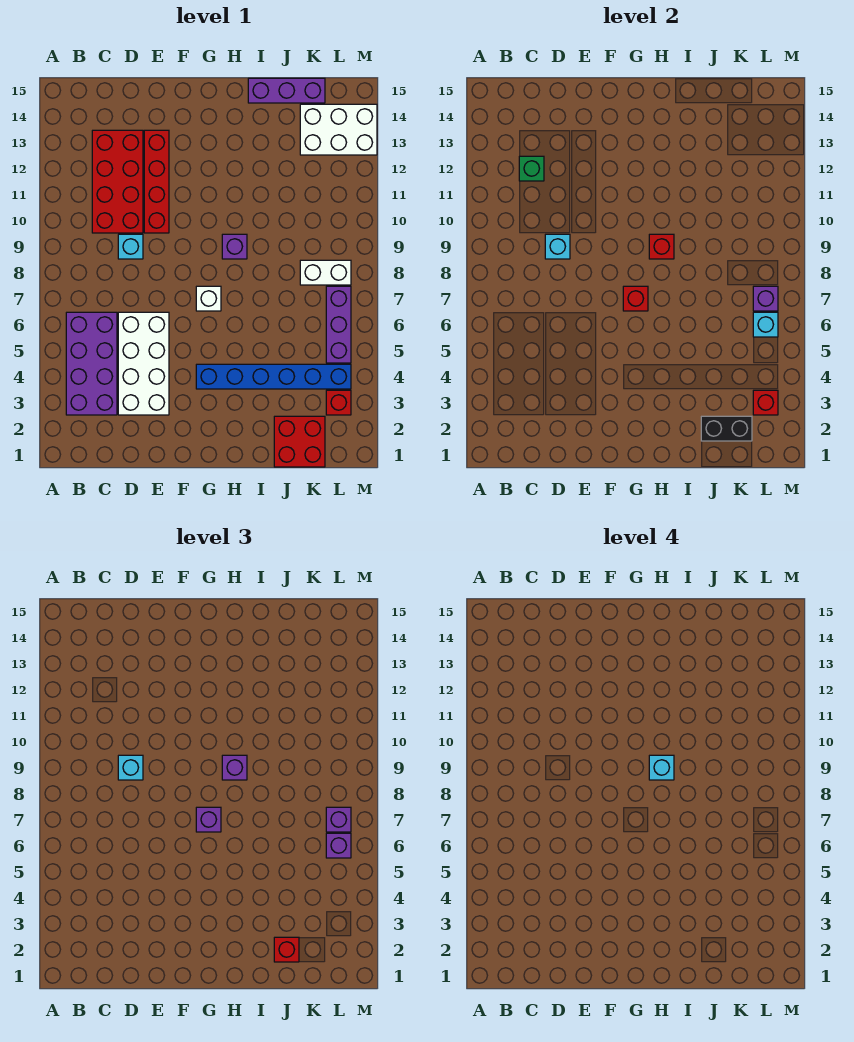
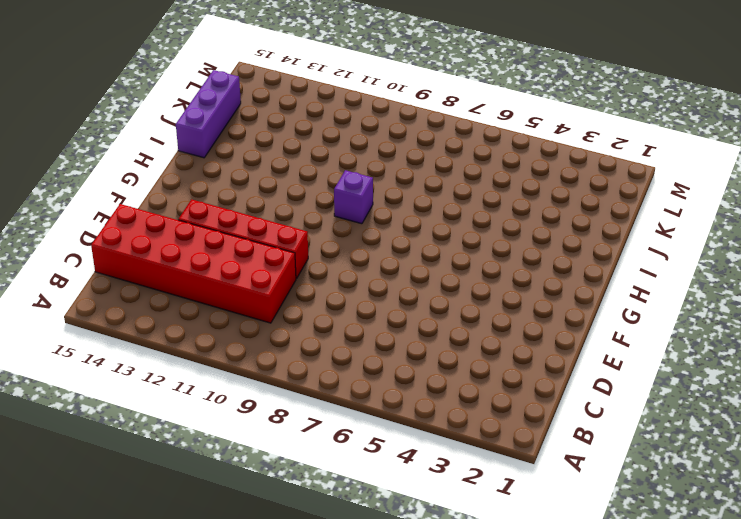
red brick C10:D15 level 1 -> red brick C10:D13 level 1
none -> purple brick B3:C6 level 1
none -> white brick D3:E6 level 1
none -> cyan brick D9 level 1

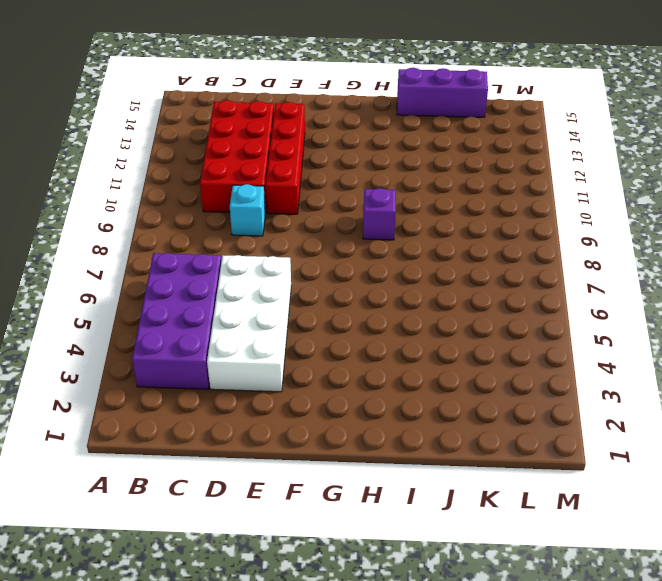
none -> blue brick G4:L4 level 1
none -> white brick G7 level 1
none -> red brick J1:K2 level 1

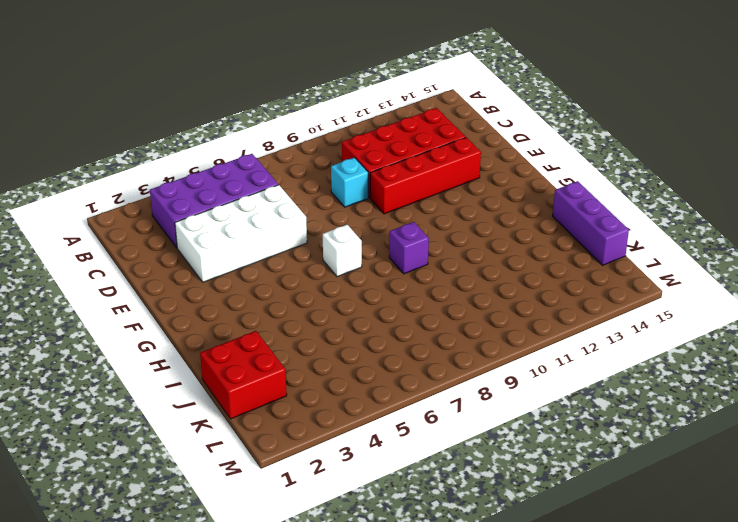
none -> blue brick G4:L4 level 1
none -> white brick K8:L8 level 1
none -> white brick K13:M14 level 1

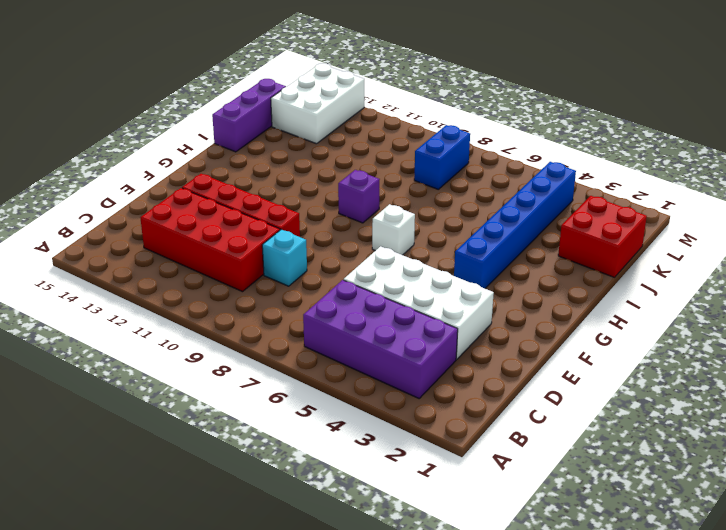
blue brick K8:L8 level 1 -> white brick K8:L8 level 1
none -> red brick L3 level 1
none -> purple brick L5:L7 level 1
none -> green brick C12 level 2

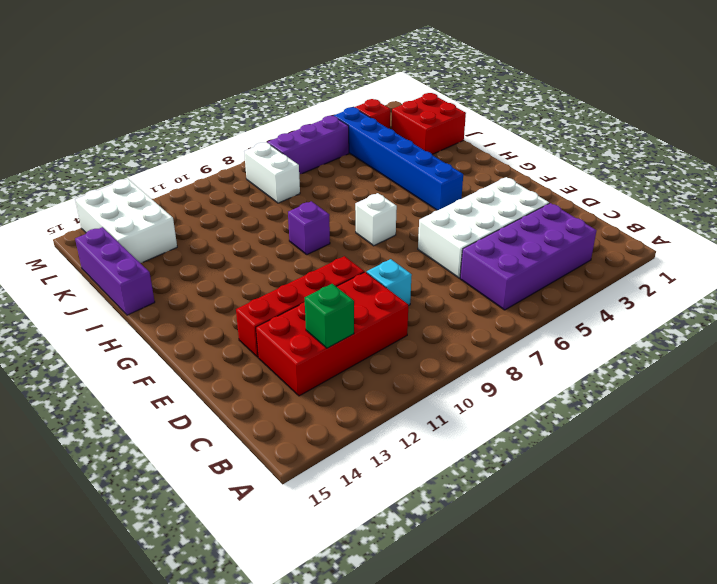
none -> cyan brick D9 level 2
none -> red brick G7 level 2
none -> red brick H9 level 2

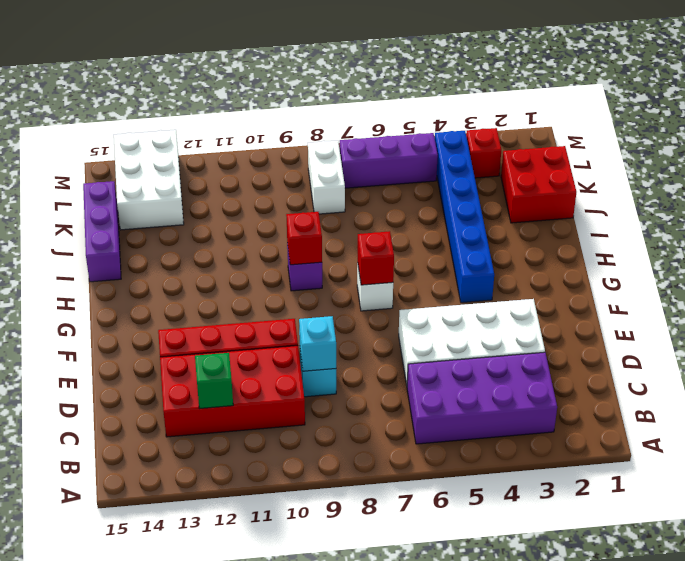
none -> black brick J2:K2 level 2
none -> red brick L3 level 2
none -> cyan brick L6 level 2

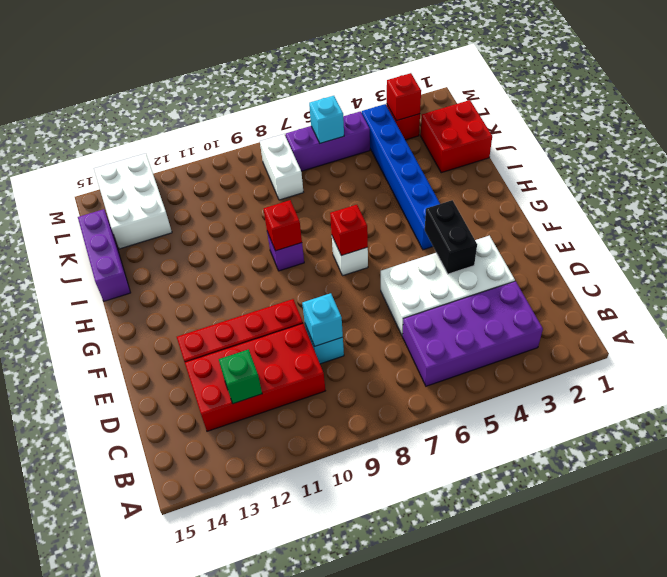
black brick E4:F4 level 2 -> black brick J2:K2 level 2
none -> purple brick L7 level 2
none -> cyan brick D9 level 3
none -> purple brick G7 level 3

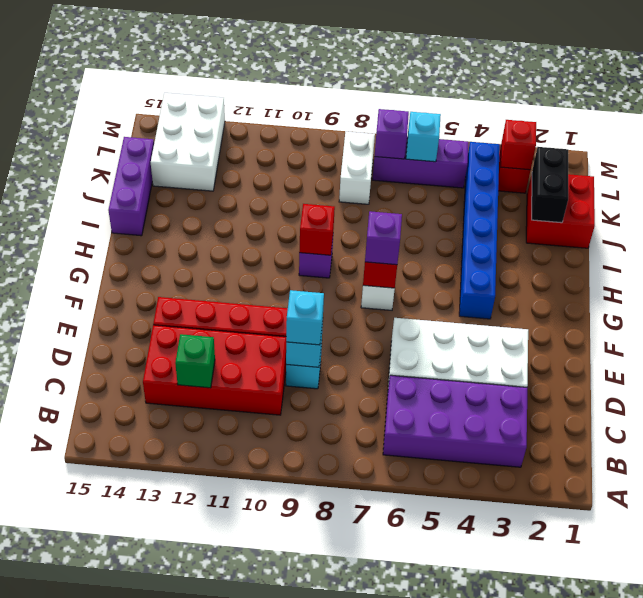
none -> purple brick H9 level 3
none -> red brick J2 level 3
none -> purple brick L6 level 3

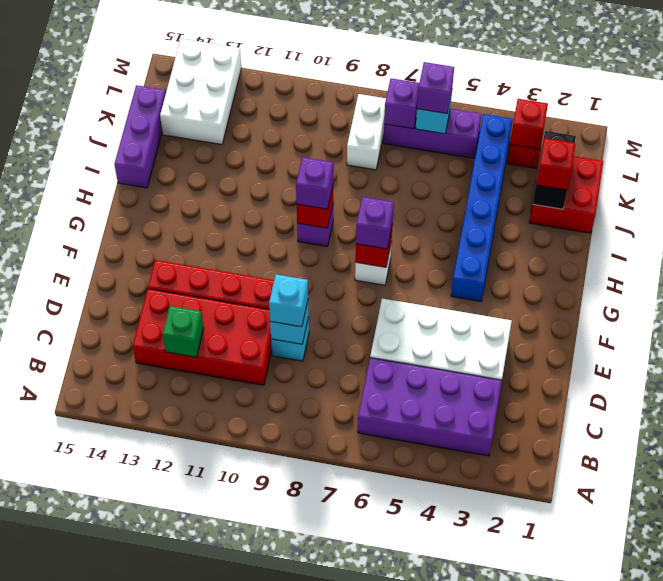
none -> purple brick L7 level 3
none -> cyan brick H9 level 4

